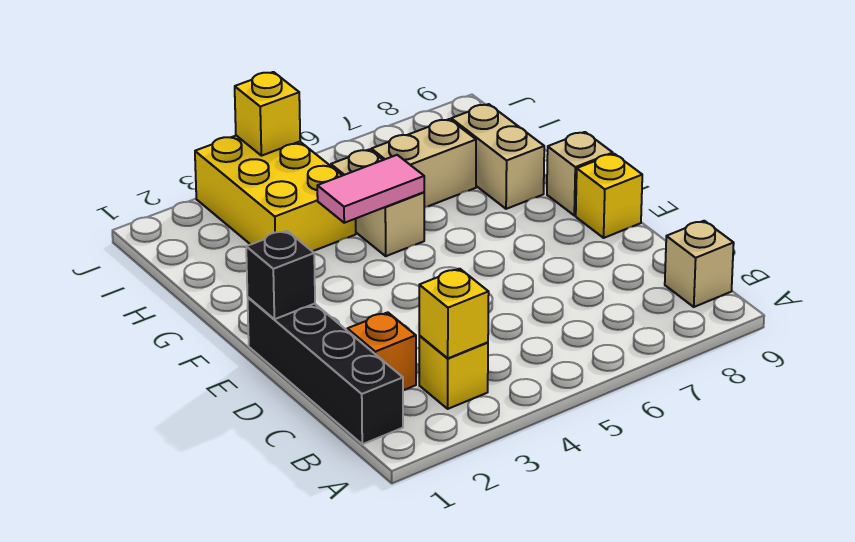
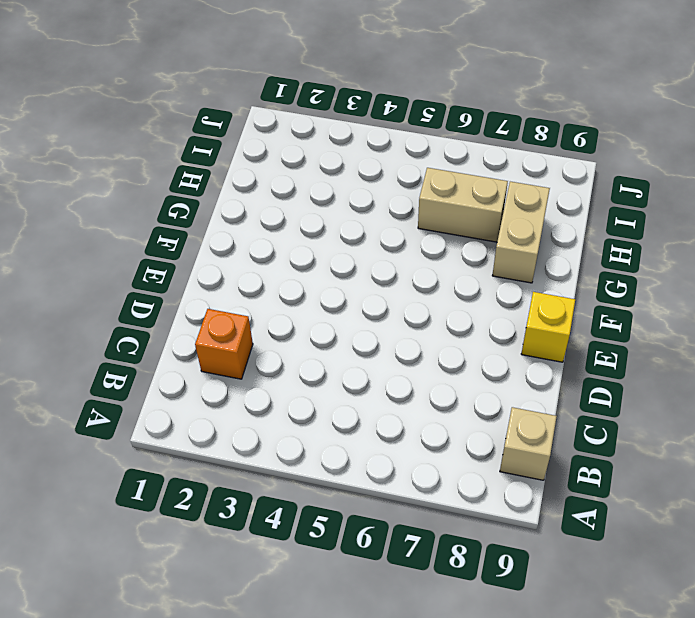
none -> black brick B1:E1 level 1
none -> yellow brick B3 level 1
none -> tan brick F9 level 1

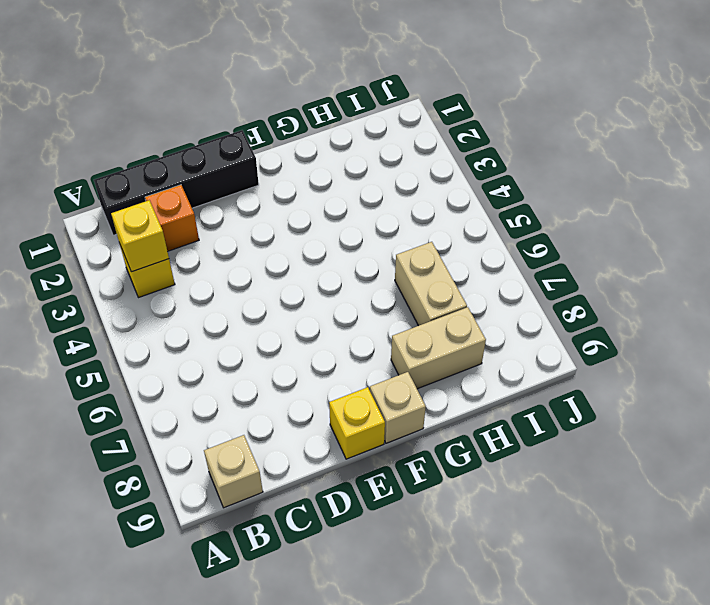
none -> tan brick G5:H5 level 1
none -> yellow brick H3:J4 level 1
none -> black brick E1 level 2

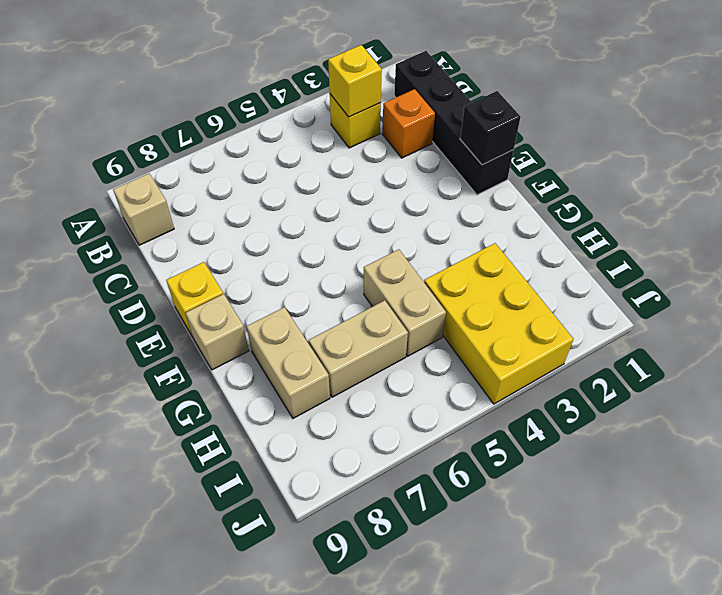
none -> pink tile G4:G5 level 2
none -> yellow brick J4 level 2

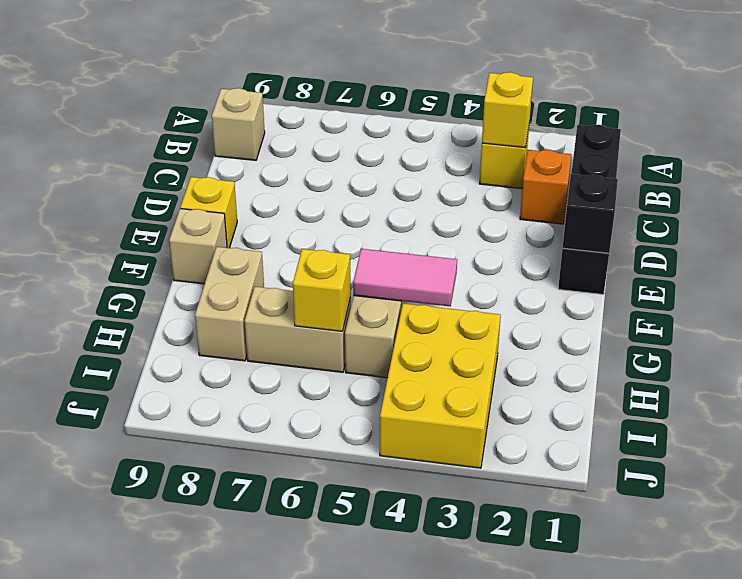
yellow brick H6 level 2 -> yellow brick J4 level 2

